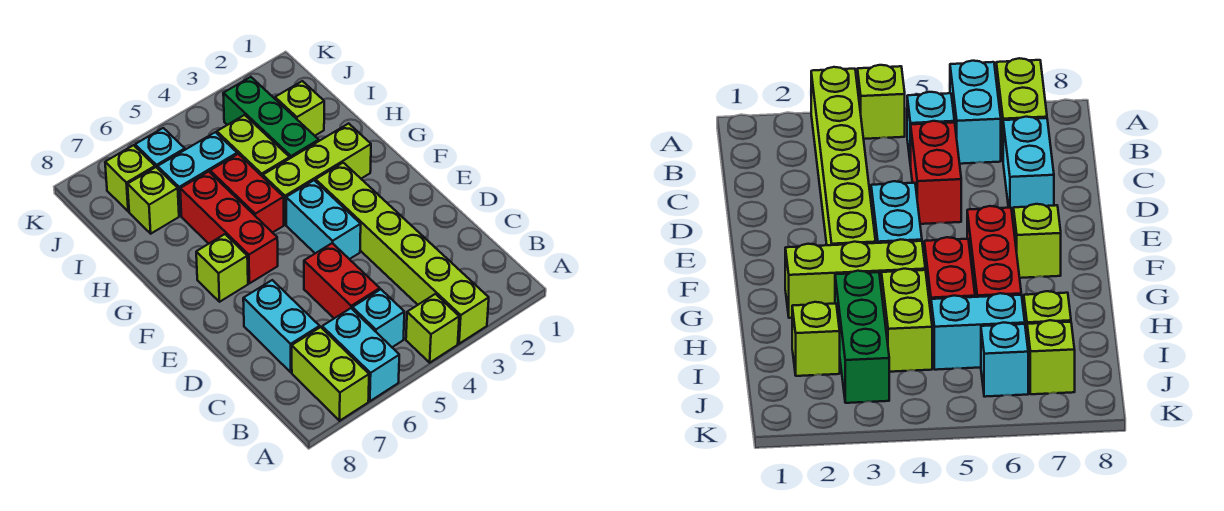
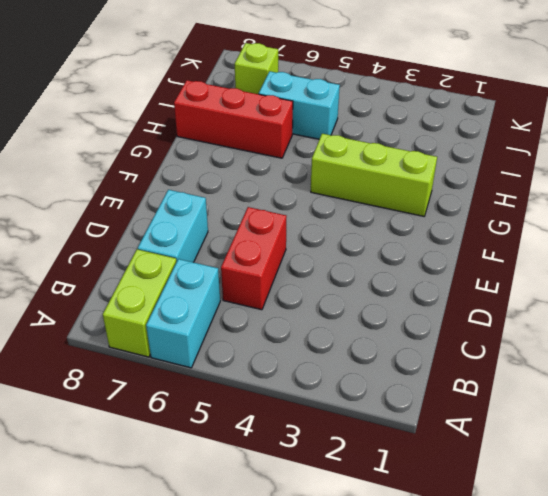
red brick H6:H8 level 1 -> red brick F6:H6 level 1
none -> lime brick A3:F3 level 1
none -> lime brick A4 level 1
none -> cyan brick B5 level 1

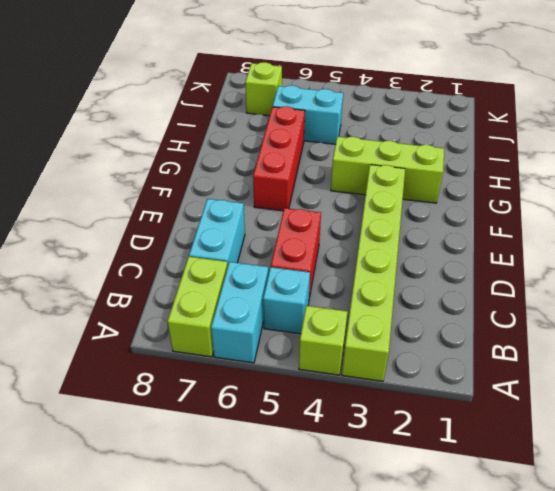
none -> cyan brick E4:F4 level 1
none -> lime brick F7 level 1
none -> red brick G5:H5 level 1

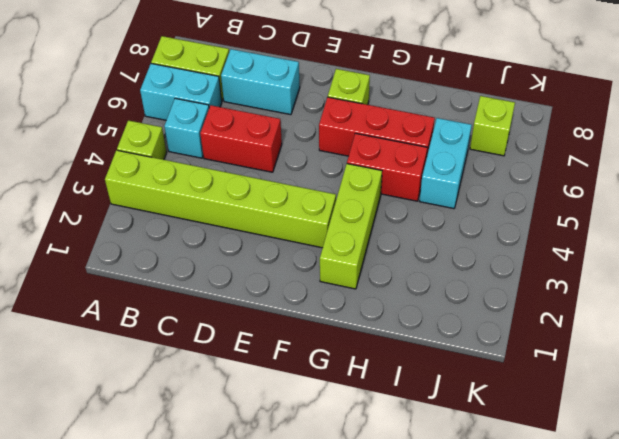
none -> cyan brick E4:F4 level 1
none -> green brick H3:J3 level 1
none -> lime brick H4:I4 level 1

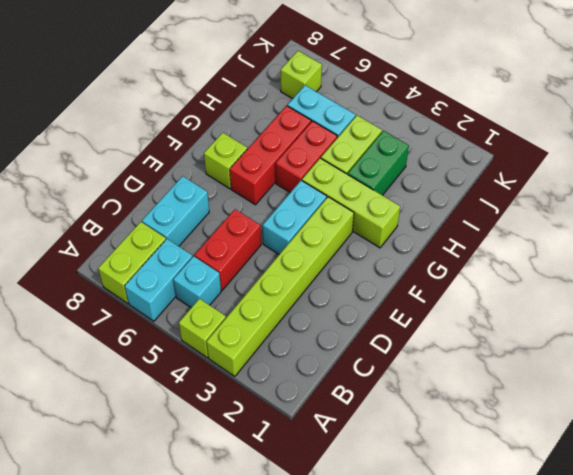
green brick H3:I3 level 1 -> green brick H3:J3 level 1
none -> lime brick I2 level 1
none -> lime brick I7 level 1
none -> cyan brick J6 level 1

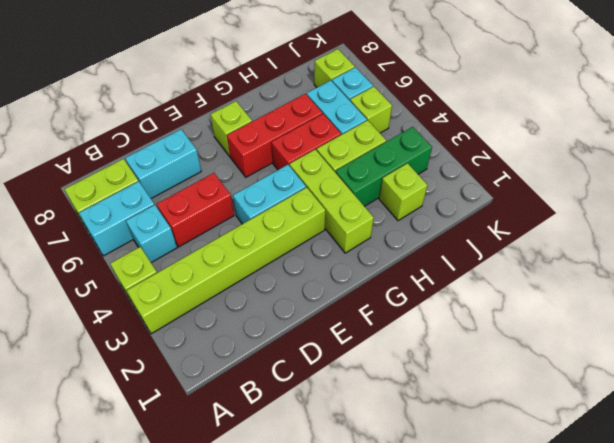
lime brick J5 level 1 -> lime brick I7 level 1

